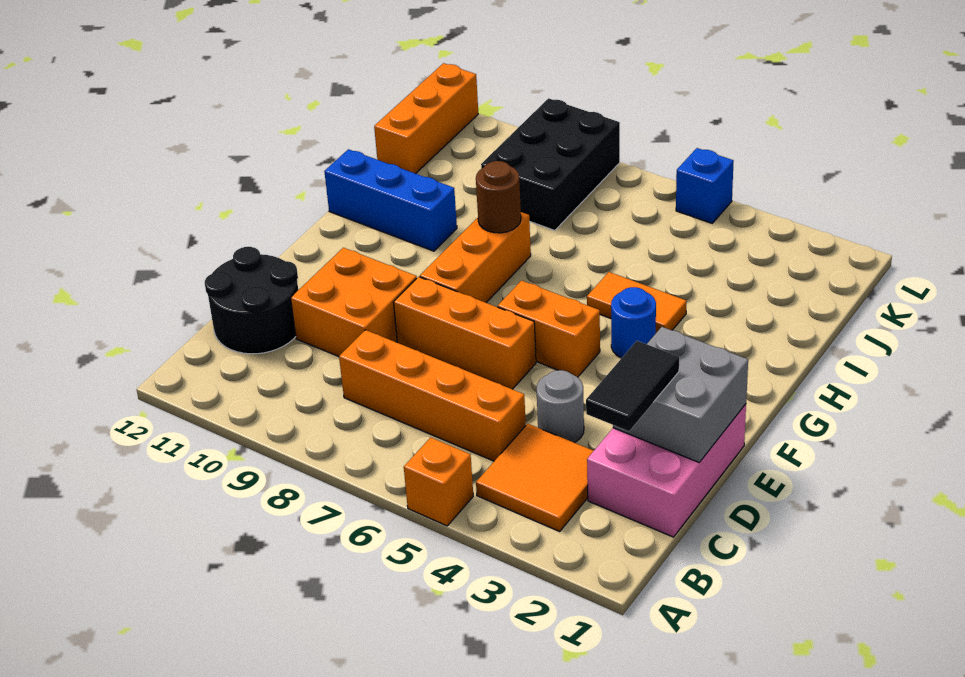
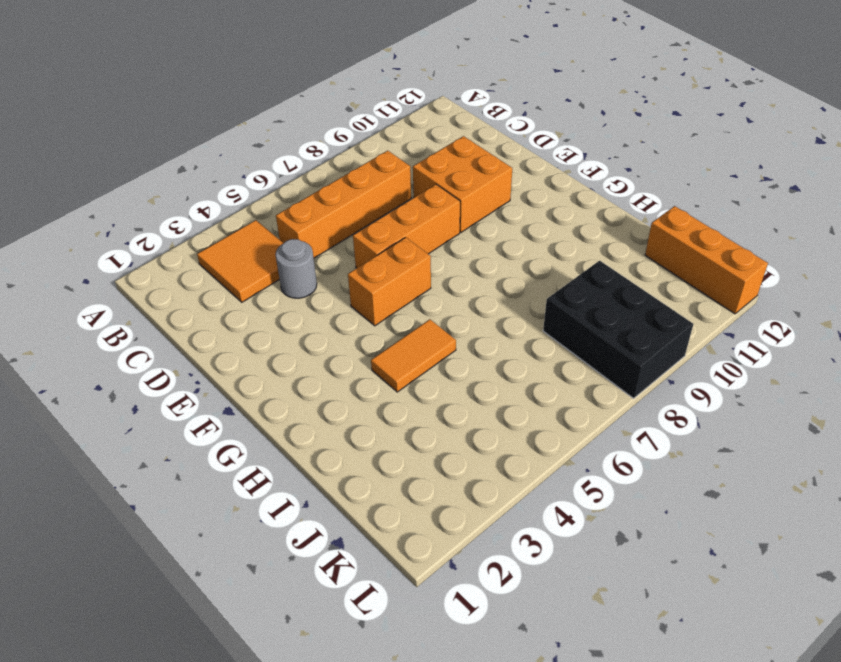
none -> orange brick A5 level 1
none -> pink brick C1:E2 level 1
none -> black round brick C11:D12 level 1

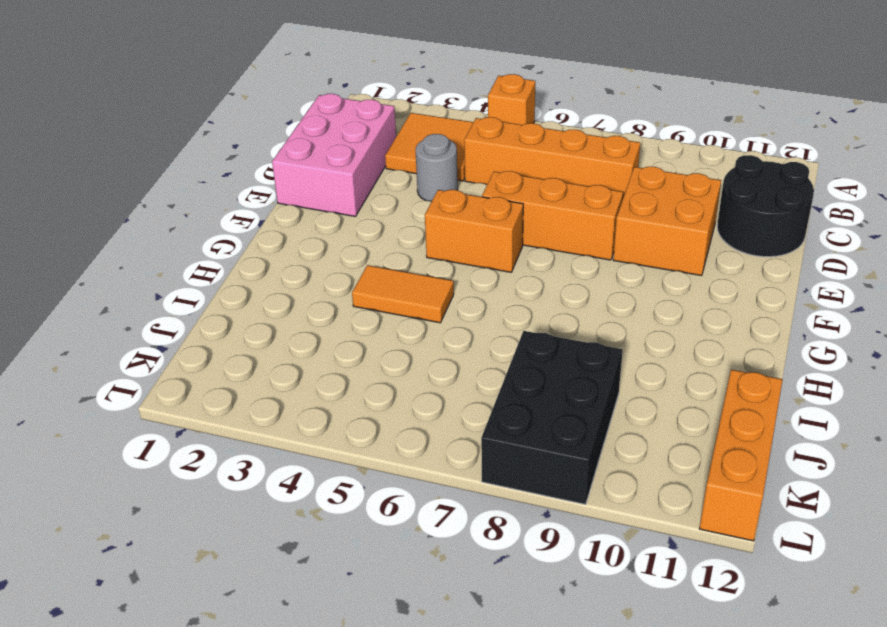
none -> orange brick F8:H8 level 1
none -> blue round brick G4 level 1
none -> blue brick H10:H12 level 1

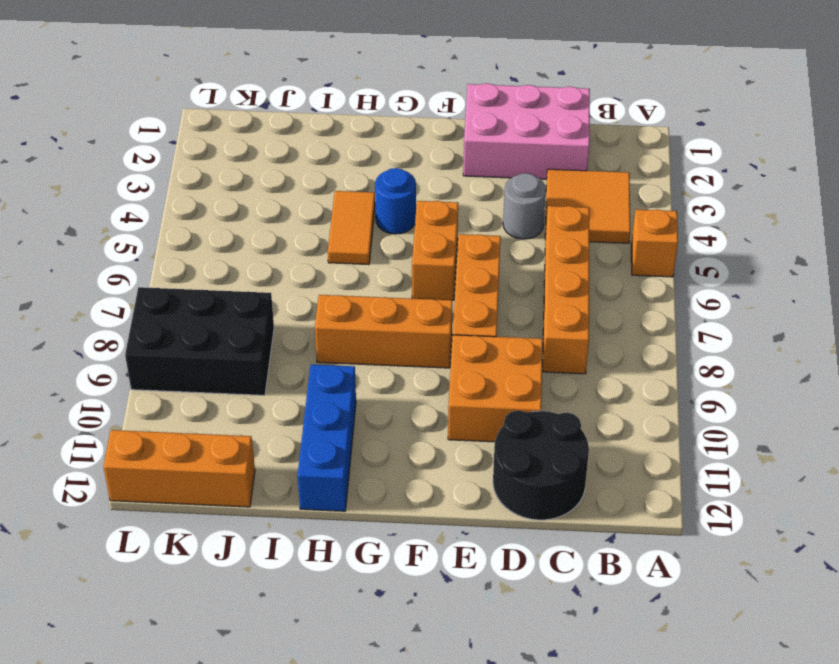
none -> blue brick L5 level 1
none -> grey brick D1:E2 level 2
none -> brown round brick H8 level 2

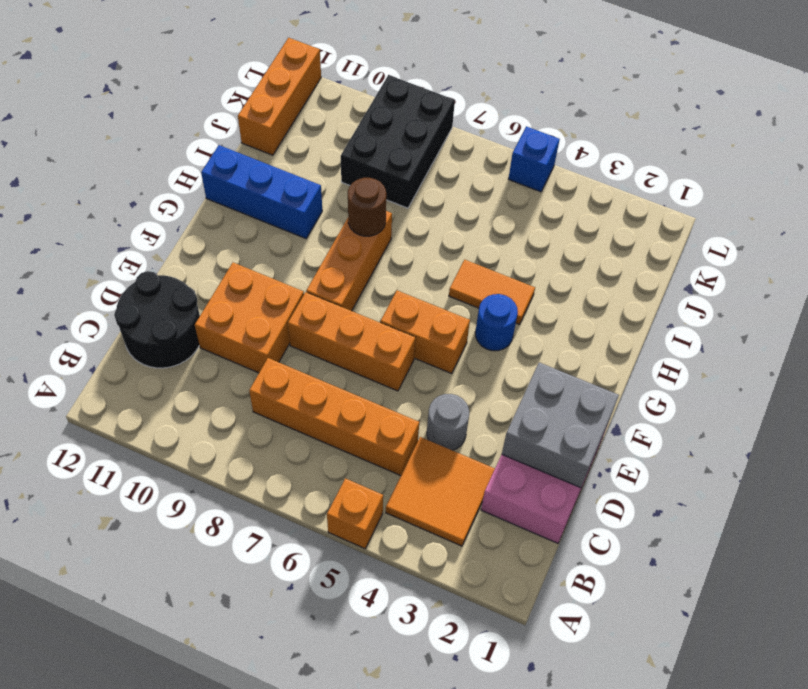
none -> black tile C2:D2 level 3

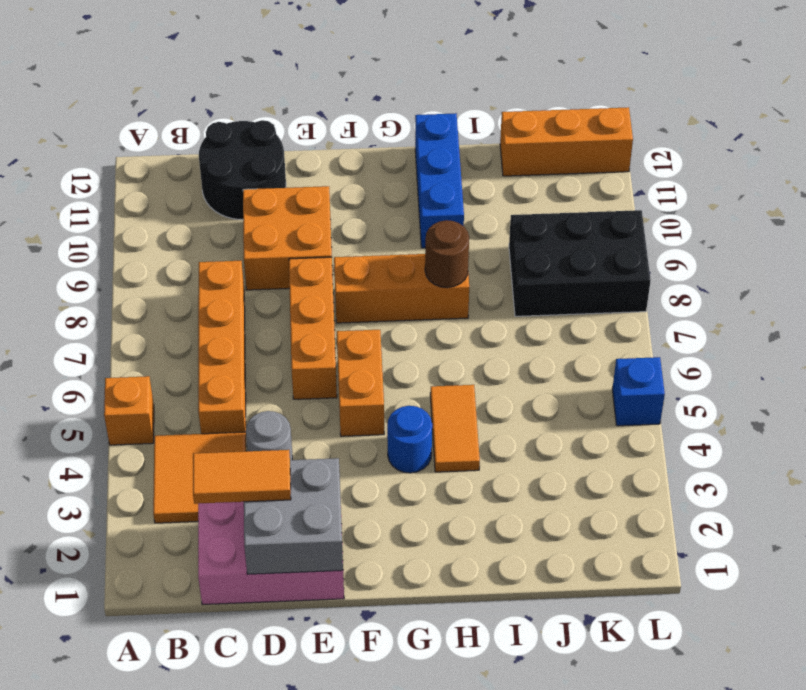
orange tile C2:D2 level 3 -> black tile C2:D2 level 3

